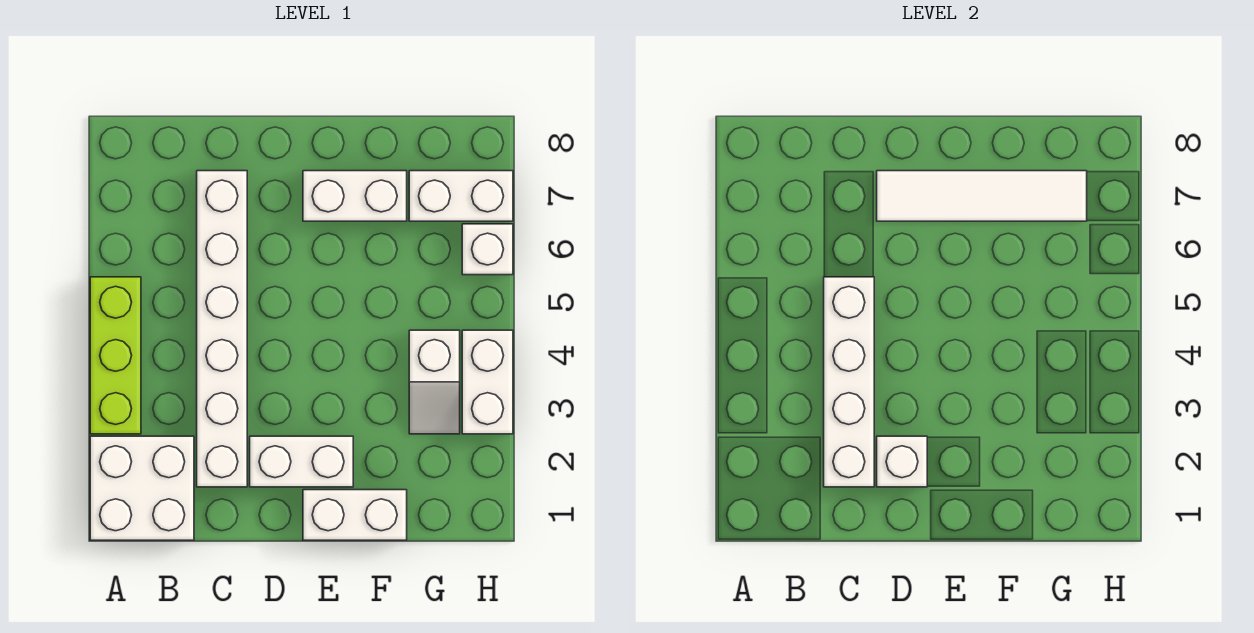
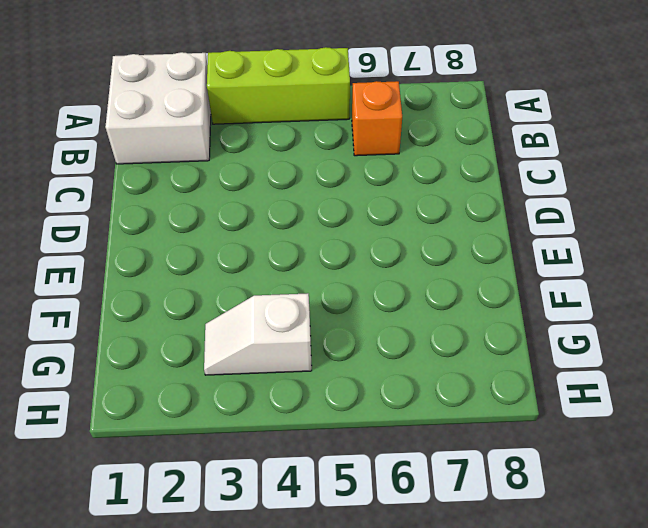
orange brick B6 level 1 -> none
none -> white brick C2:C7 level 1
none -> white brick D2:E2 level 1
none -> white brick E1:F1 level 1

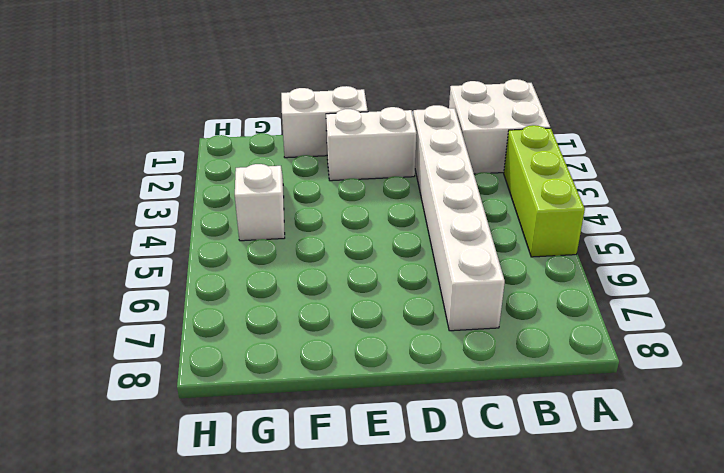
none -> white brick E7:F7 level 1
none -> white brick G7:H7 level 1
none -> white brick H3:H4 level 1

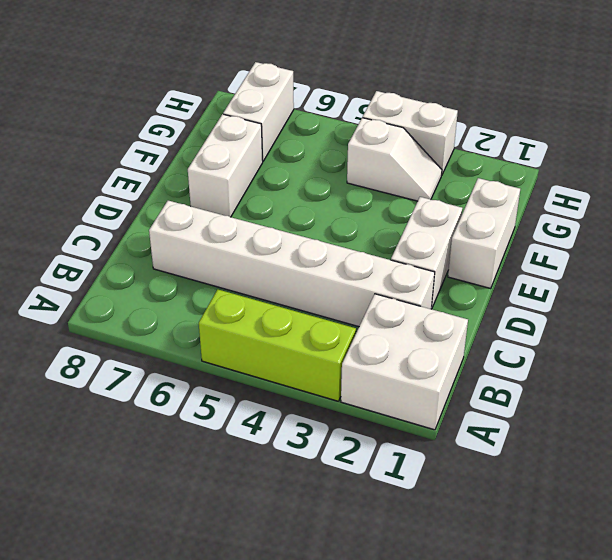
none -> white brick H6 level 1
none -> white brick C2:C5 level 2
none -> white brick D2 level 2

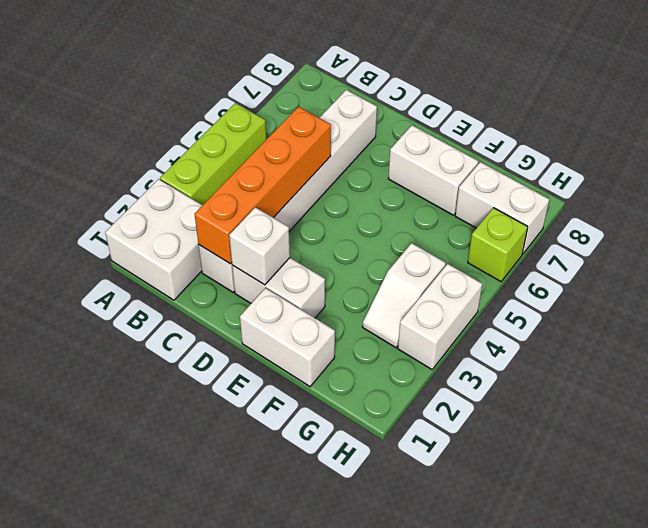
orange brick C2:C5 level 2 -> white brick C2:C5 level 2
lime brick H6 level 1 -> white brick H6 level 1
none -> white tile D7:G7 level 2

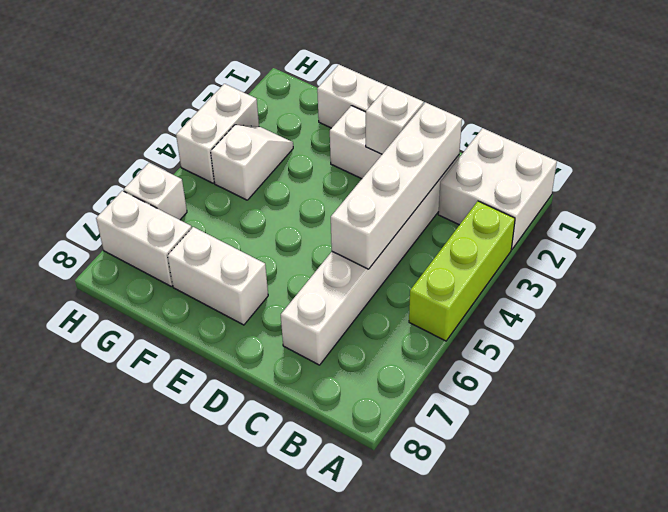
none -> white tile D7:G7 level 2

